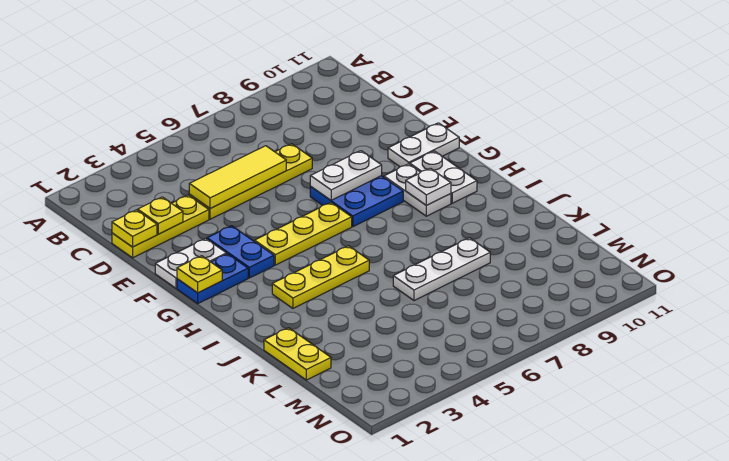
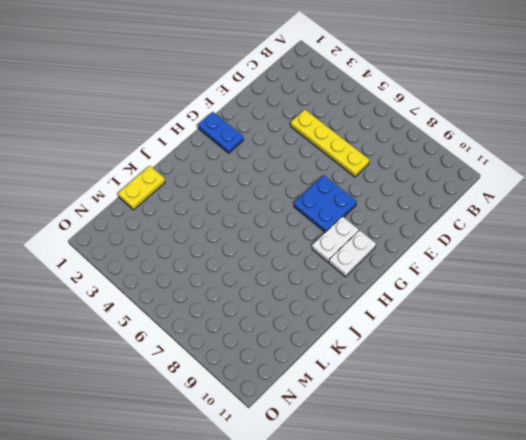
none -> yellow plate D1:D3 level 1
none -> white plate F1:F2 level 1
none -> blue plate F3:G3 level 1

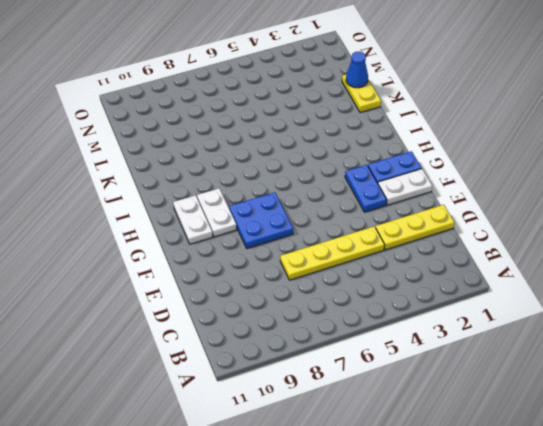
blue cone L1 level 2 -> none
none -> white plate F10:F11 level 1
none -> yellow plate G4:G6 level 1
none -> yellow plate I3:I5 level 1

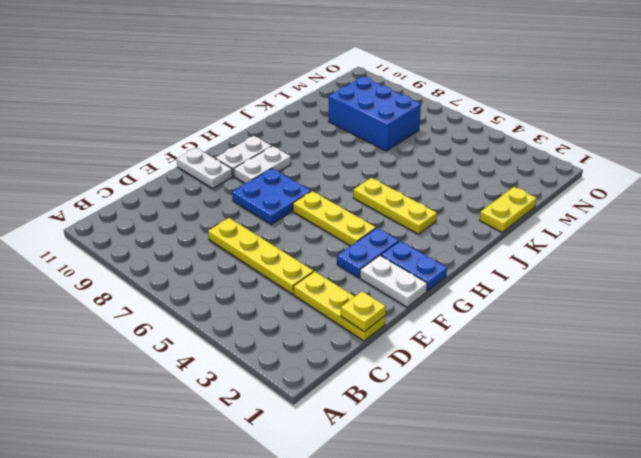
blue brick L7:M9 level 1 -> none
none -> white plate K6:K8 level 1
none -> yellow plate D2 level 2
none -> yellow tile D4:D6 level 2

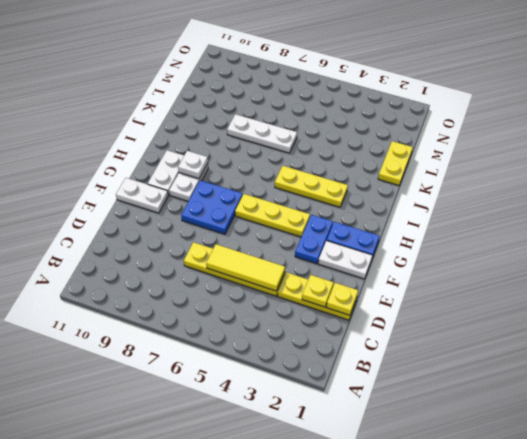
none -> white plate F7:F8 level 2
none -> yellow plate G1 level 2

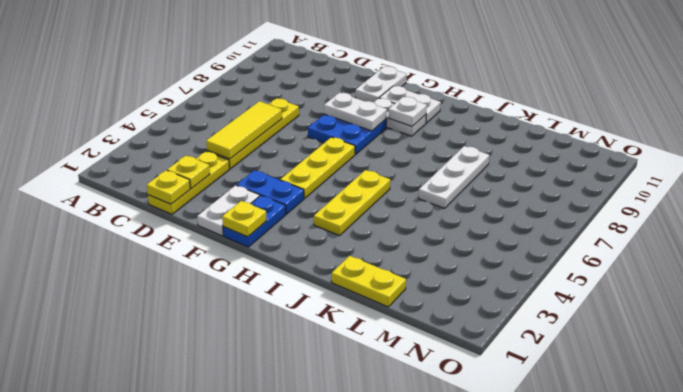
white plate F8:G8 level 2 -> white plate F7:F8 level 2

